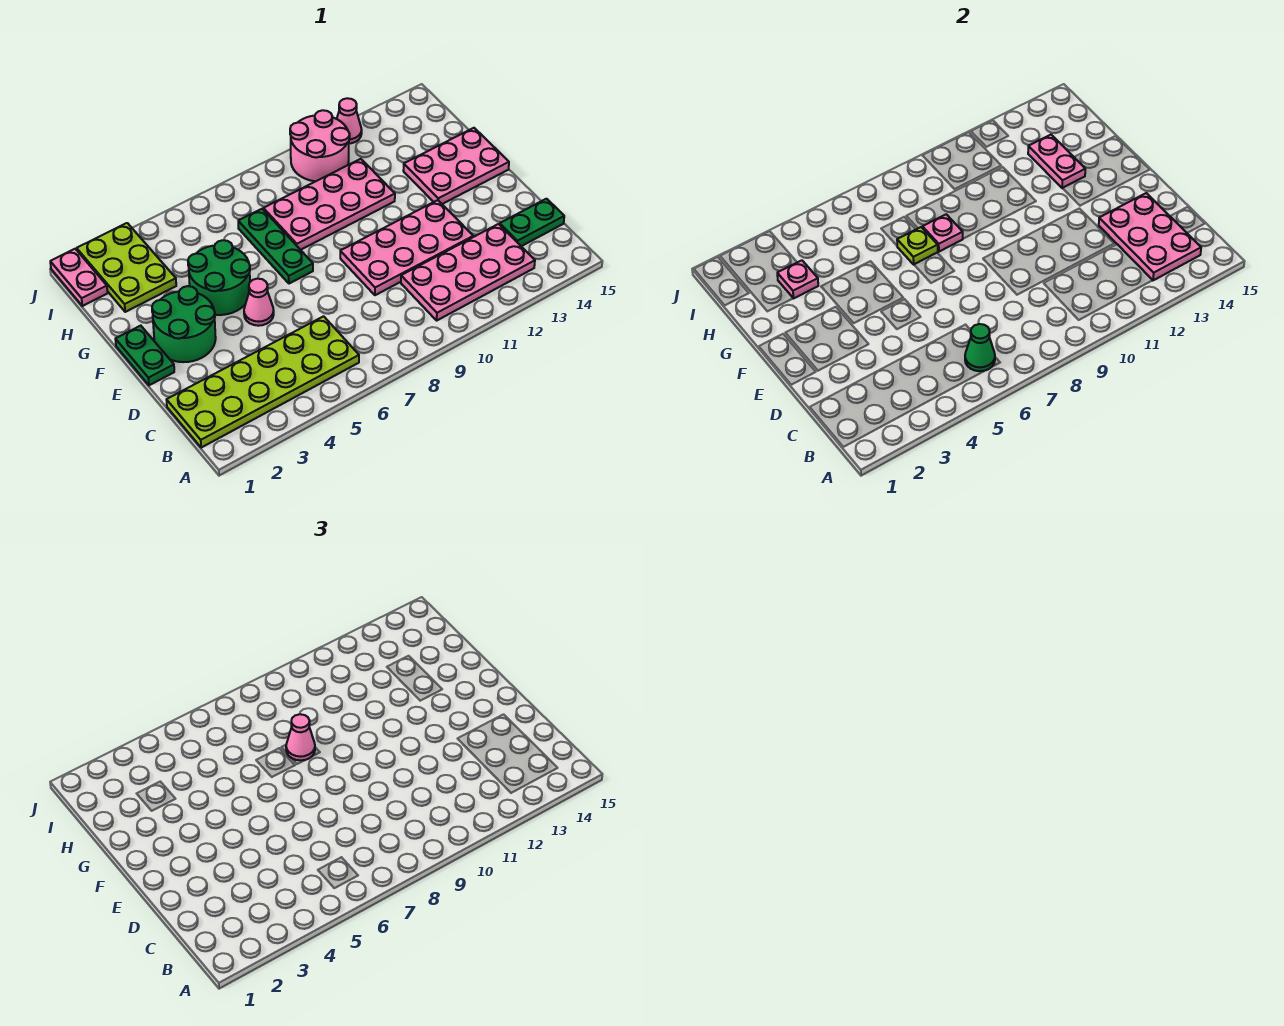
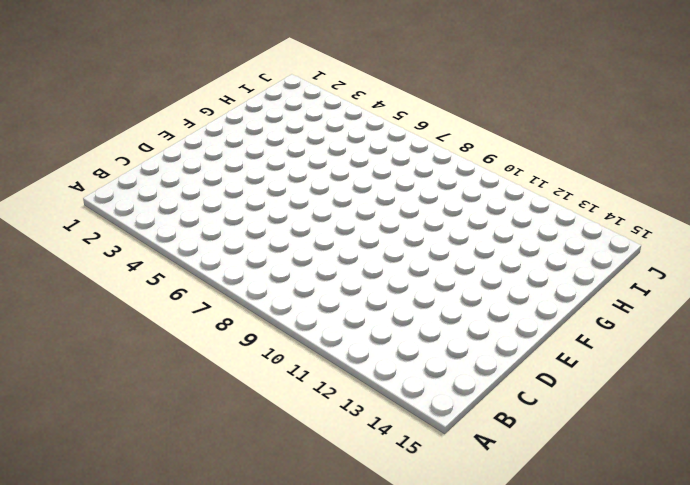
none -> lime plate B1:C6 level 1
none -> pink plate B10:C13 level 1
none -> green plate C14:C15 level 1

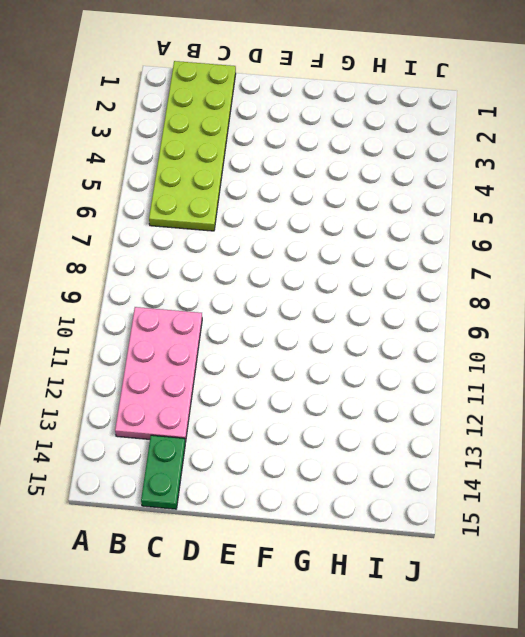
none -> pink plate D9:E12 level 1
none -> green plate E1:F1 level 1
none -> green round brick E2:F3 level 1

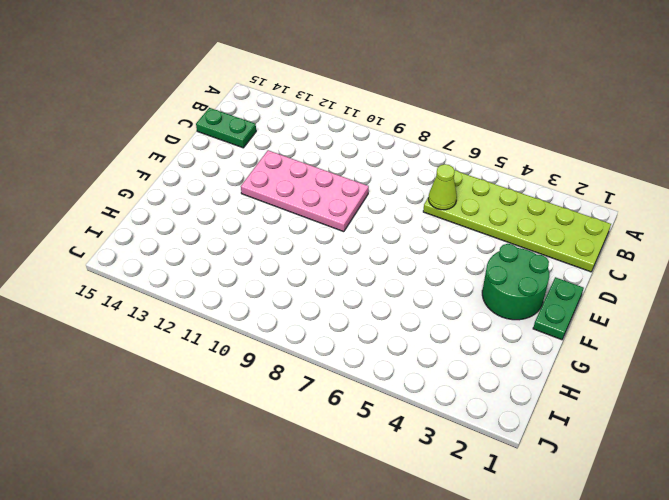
lime cone C6 level 2 -> none
none -> pink plate B10:C13 level 1
none -> pink cone E5 level 1
none -> green round brick F4:G5 level 1

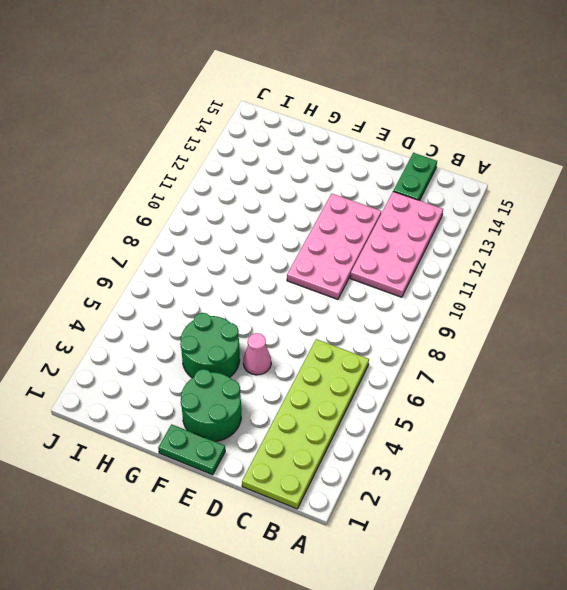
none -> green plate F7:H7 level 1
none -> pink plate F13:G15 level 1
none -> pink plate G8:H11 level 1

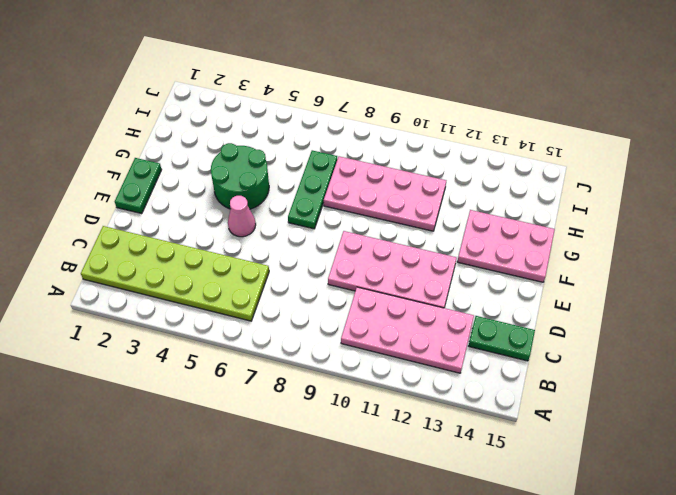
none -> green round brick E2:F3 level 1
none -> lime plate H2:J3 level 1
none -> pink plate I1:J1 level 1

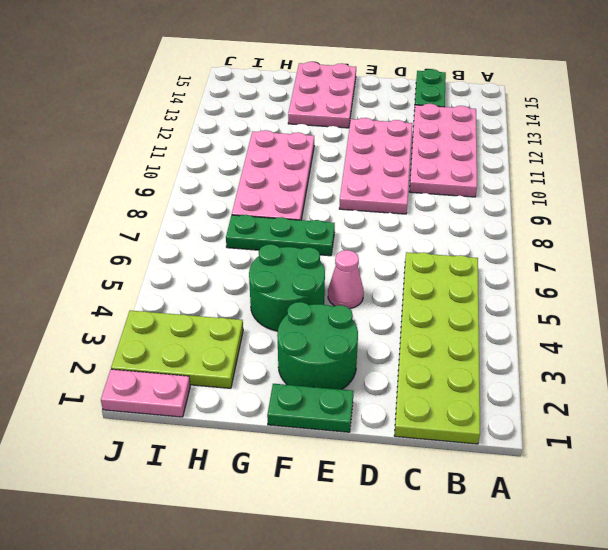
none -> pink round brick I10:J11 level 1
none -> pink cone J12 level 1
none -> green cone B6 level 2

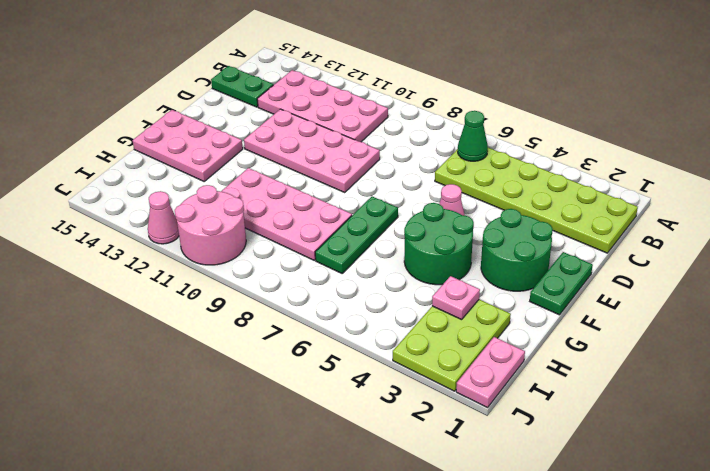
none -> pink plate B13:D14 level 2
none -> lime plate G7 level 2
none -> pink plate G8 level 2

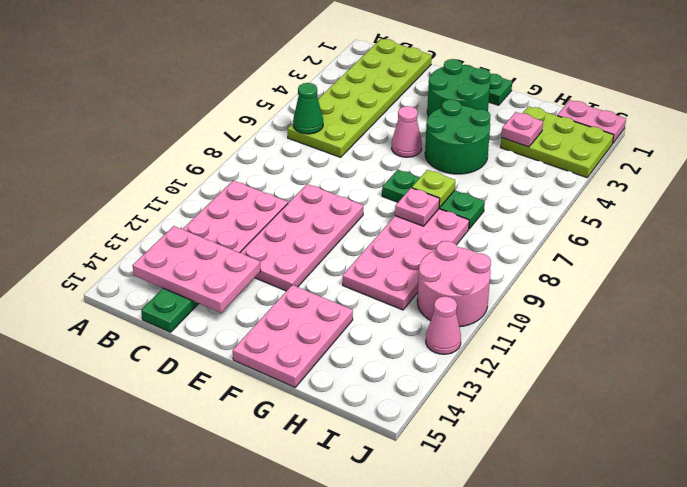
none -> pink plate G13:H13 level 2
none -> pink cone G8 level 3

